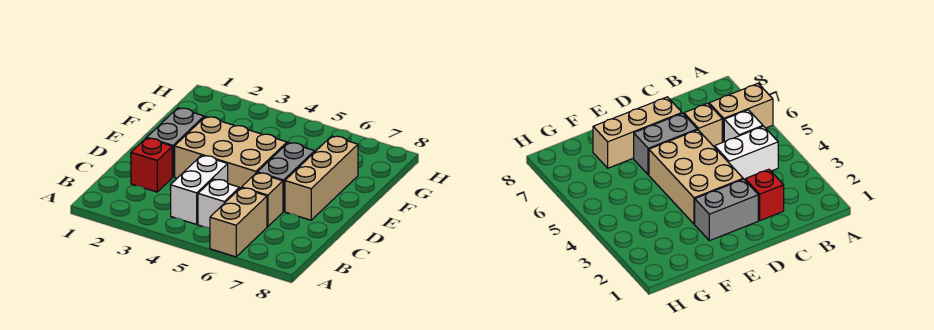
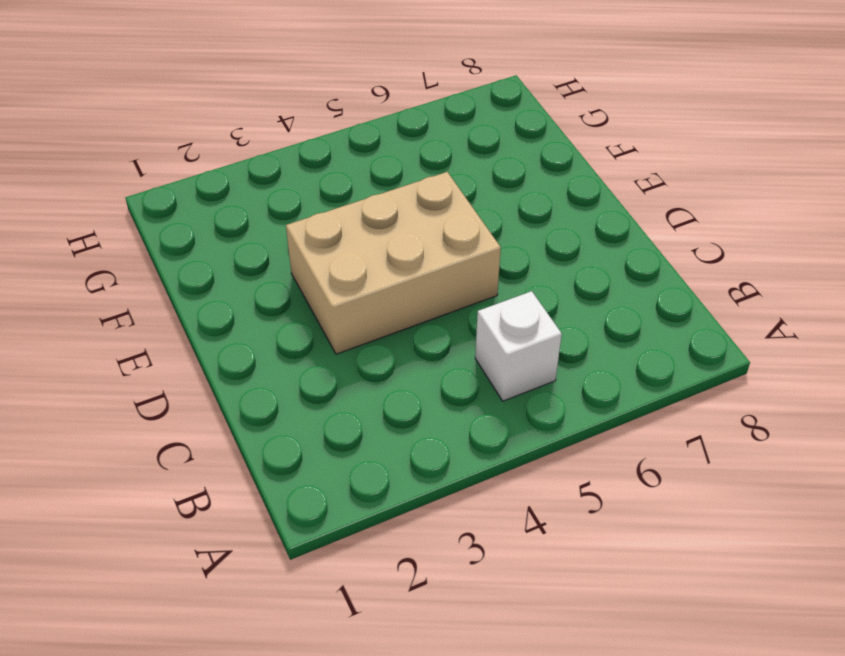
none -> tan brick A6:B6 level 1
none -> white brick B4:C4 level 1

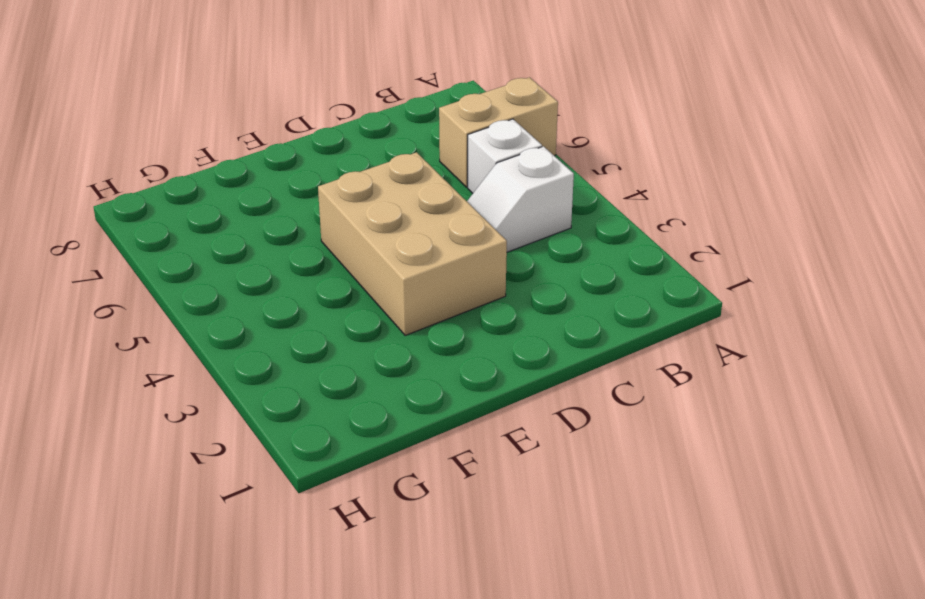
white slope B4:C4 level 1 top B -> white brick B4:C4 level 1
none -> red brick C2 level 1
none -> tan brick C6 level 1

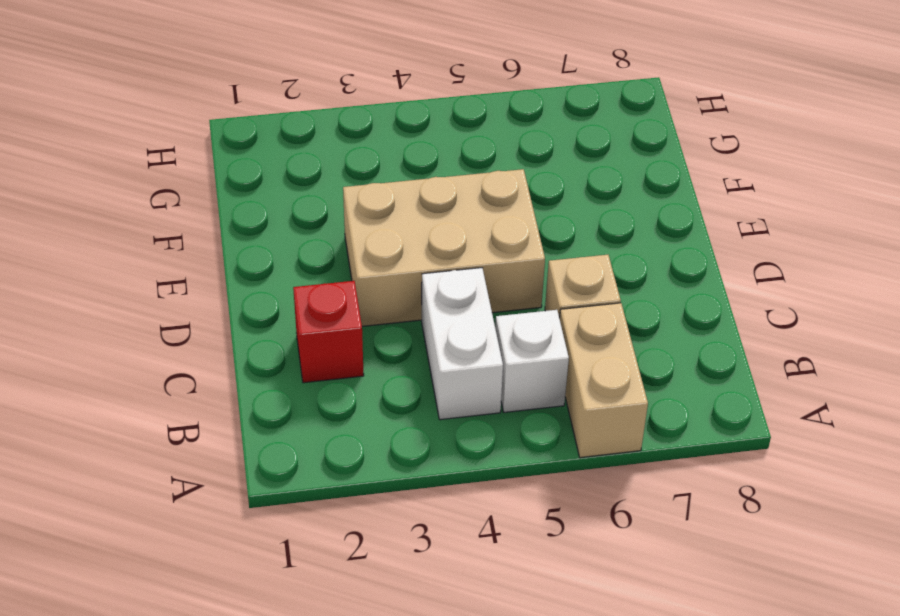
none -> grey brick D2:E2 level 1
none -> grey brick D6:E6 level 1

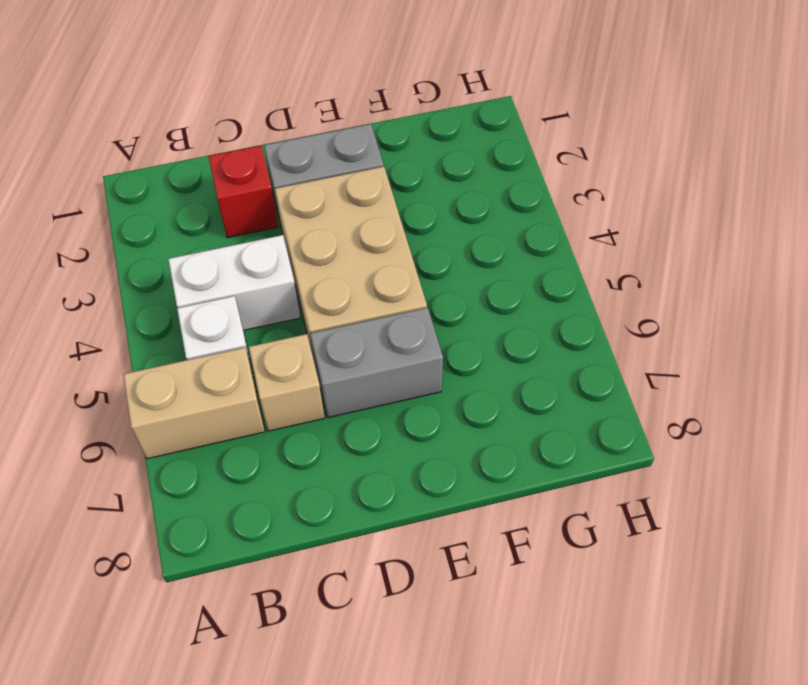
none -> tan brick D7:F7 level 1

